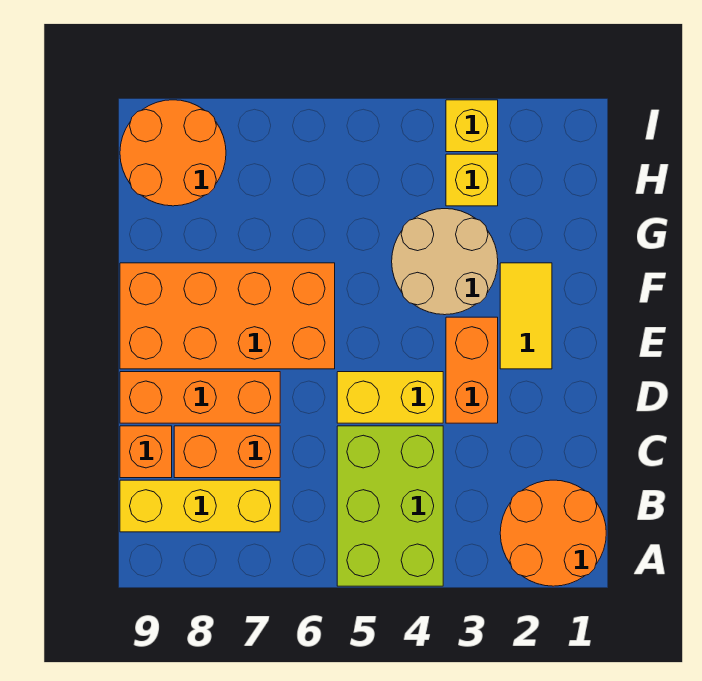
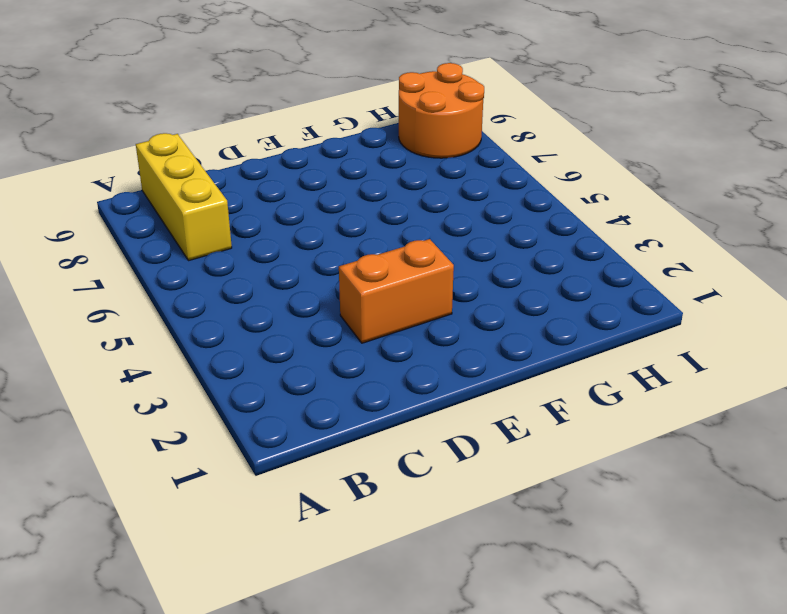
none -> orange round brick A1:B2 level 1
none -> lime brick A4:C5 level 1
none -> orange brick C7:C8 level 1

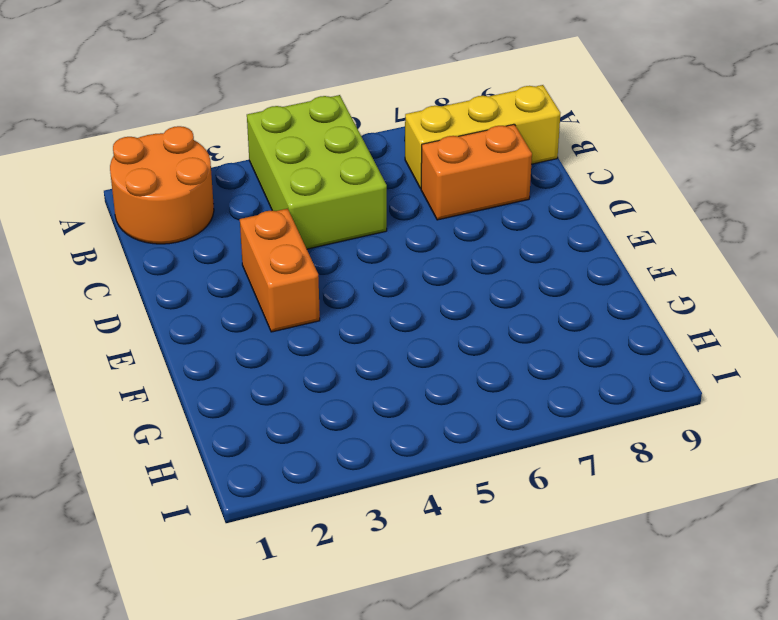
none -> orange brick C9 level 1
none -> yellow brick D4:D5 level 1
none -> orange brick D7:D9 level 1

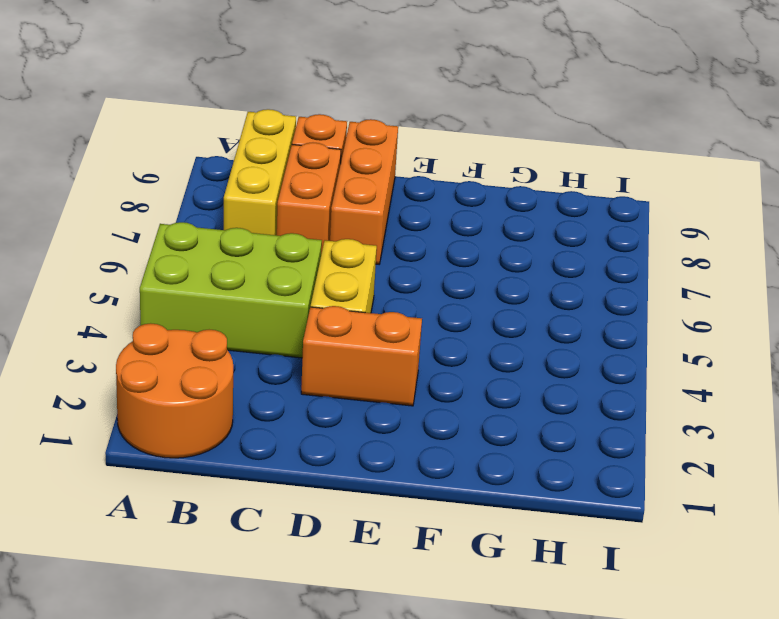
none -> yellow tile E2:F2 level 1
none -> orange brick E6:F9 level 1
none -> tan round brick F3:G4 level 1

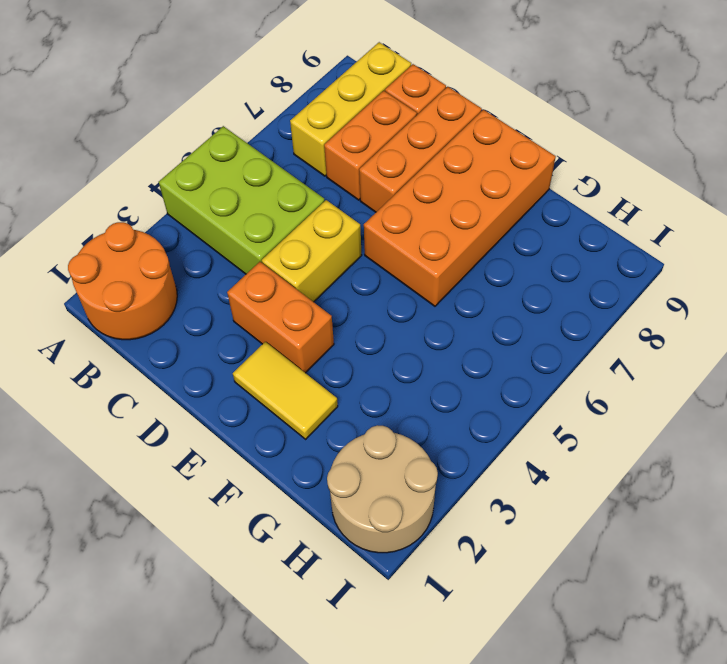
tan round brick H1:I2 level 1 -> tan round brick F3:G4 level 1
none -> yellow brick H3 level 1
none -> orange round brick H8:I9 level 1
none -> yellow brick I3 level 1

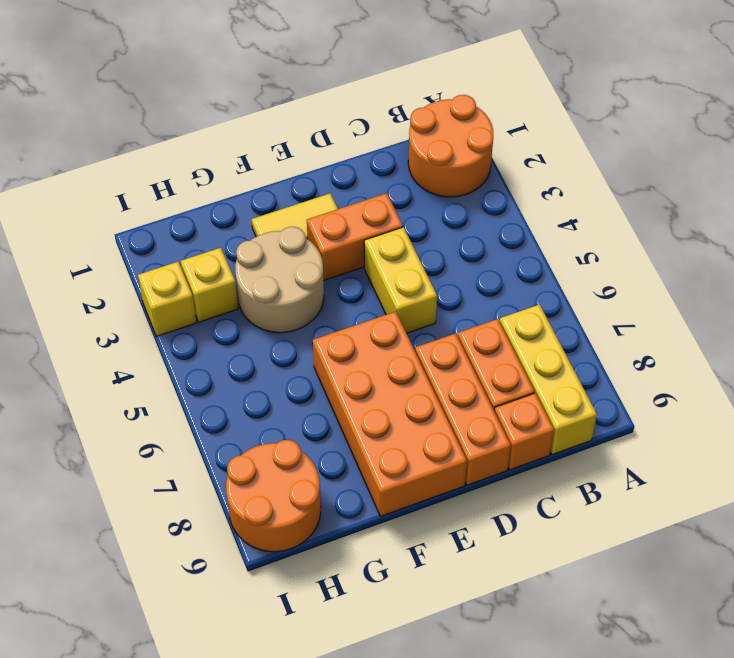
none -> lime brick A4:C5 level 1

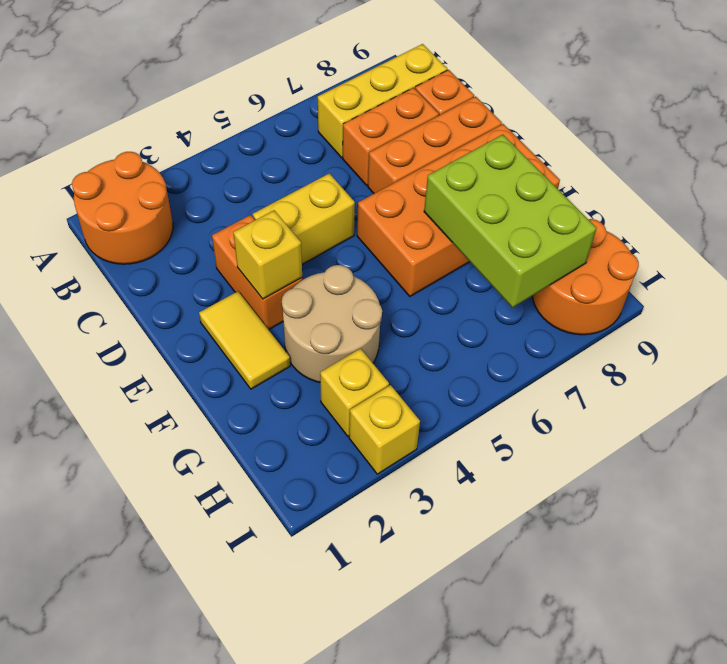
yellow brick E3 level 2 -> none
lime brick F7:H8 level 2 -> lime brick A4:C5 level 1

